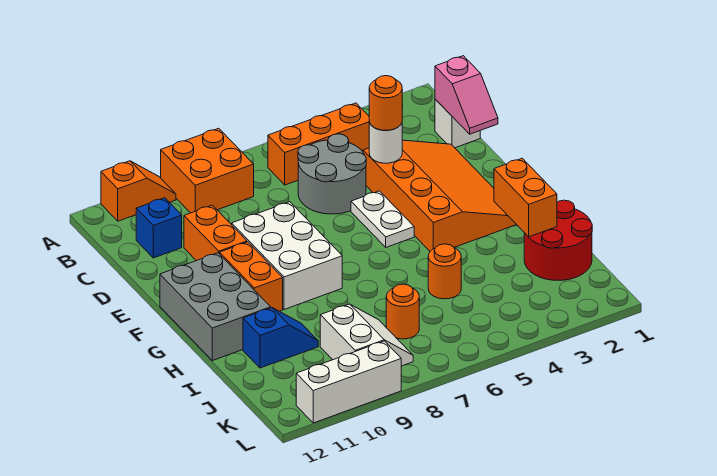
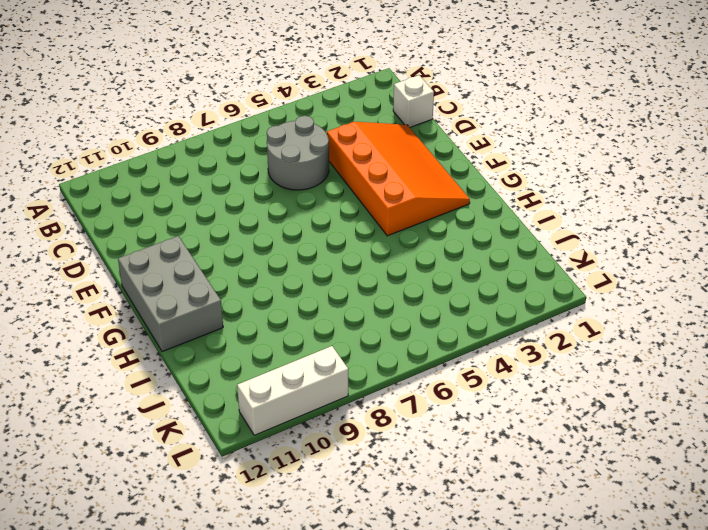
none -> orange brick A8:B9 level 1
none -> orange slope A10:A11 level 1 top 11
none -> orange brick B4:B6 level 1

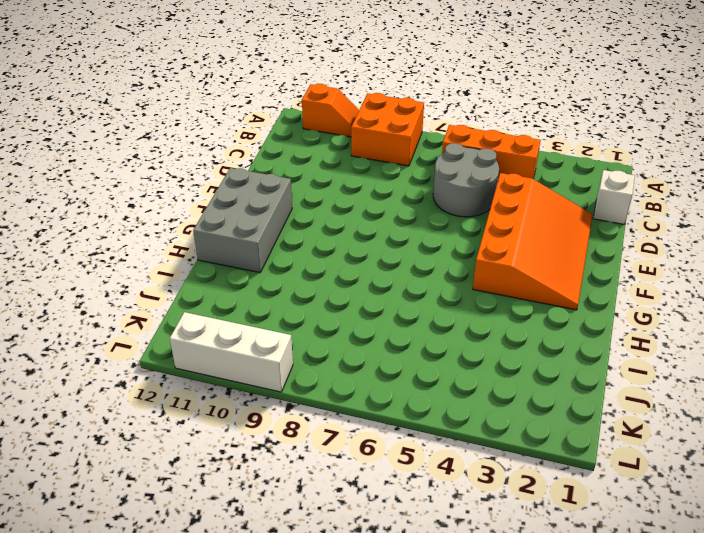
none -> blue brick C11 level 1
none -> orange brick D10:E10 level 1
none -> white plate E5:F5 level 1

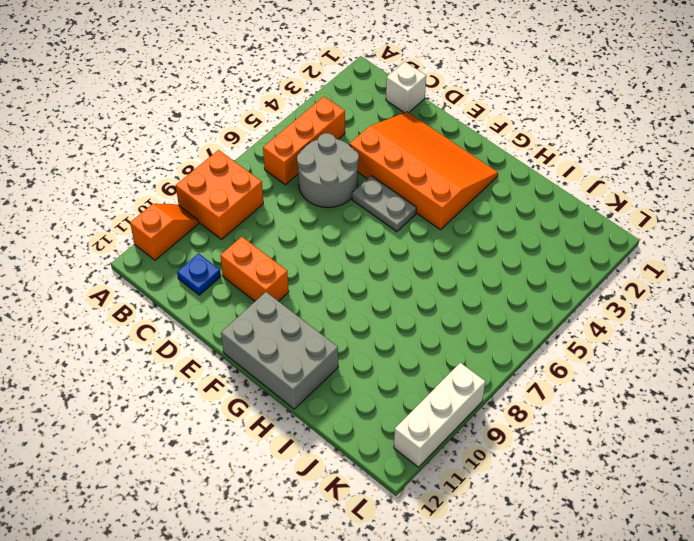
blue plate C11 level 1 -> blue brick C11 level 1
grey plate E5:F5 level 1 -> white plate E5:F5 level 1
none -> white brick E8:G9 level 1
none -> orange brick F10:G10 level 1
none -> red round brick I1:J2 level 1

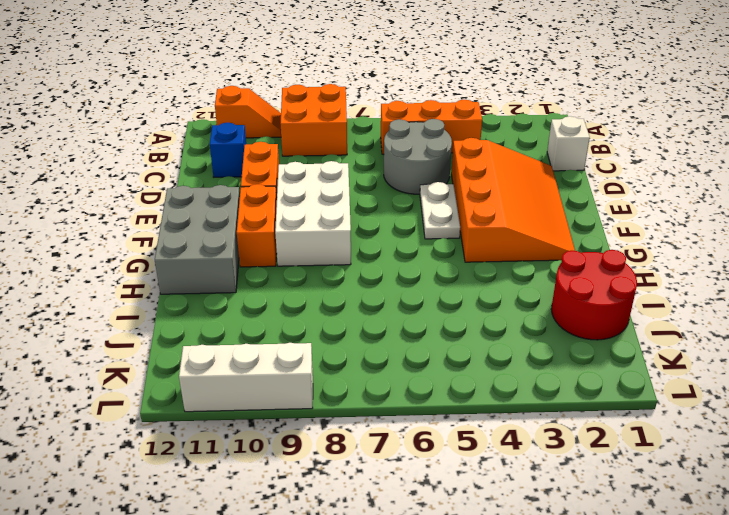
none -> orange round brick I5 level 1
none -> blue slope I10:I11 level 1 top 11
none -> orange round brick J7 level 1

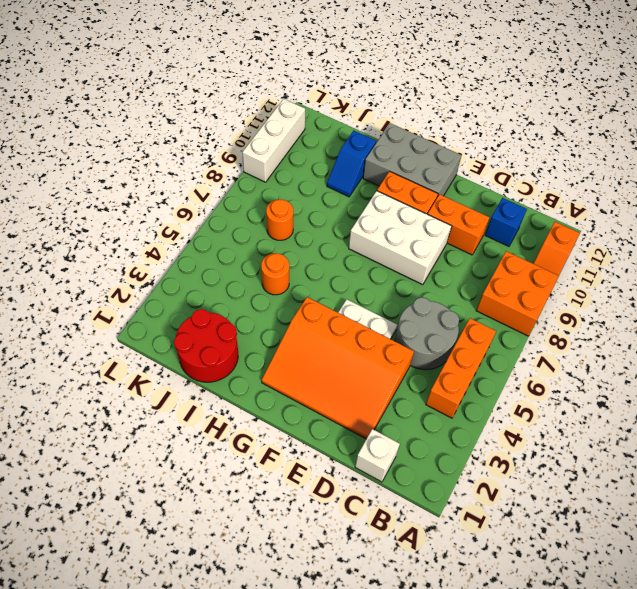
none -> white slope J8:K9 level 1 top 9
none -> pink slope C1:D1 level 2 top C
none -> white round brick D4 level 2

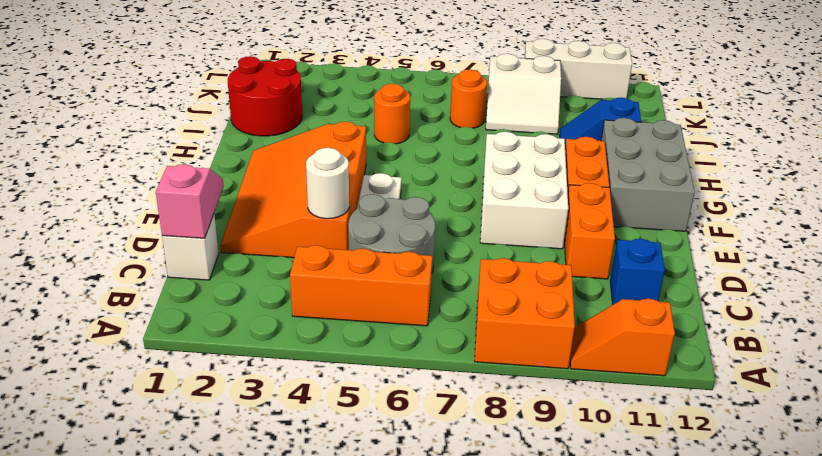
white slope J8:K9 level 1 top K -> white slope J8:K9 level 1 top 9
none -> orange brick H2:I2 level 2
none -> orange round brick D4 level 3

